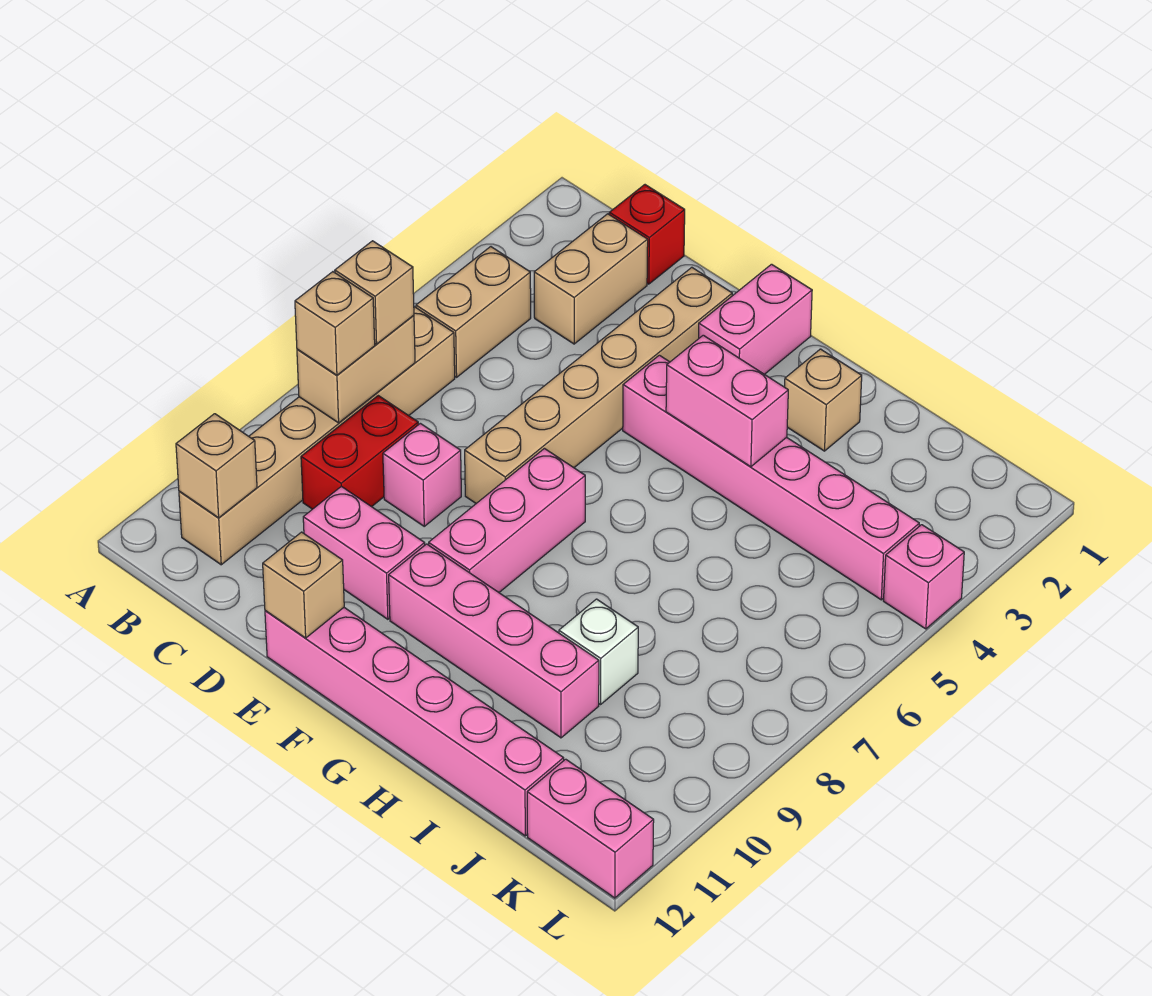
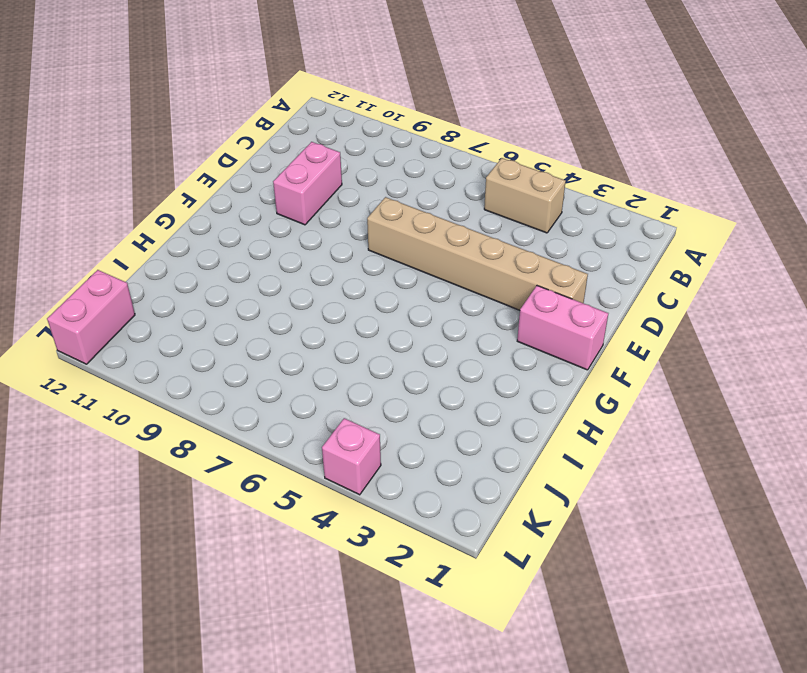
none -> tan brick B6:B11 level 1
none -> red brick C1 level 1
none -> tan brick C2:C3 level 1

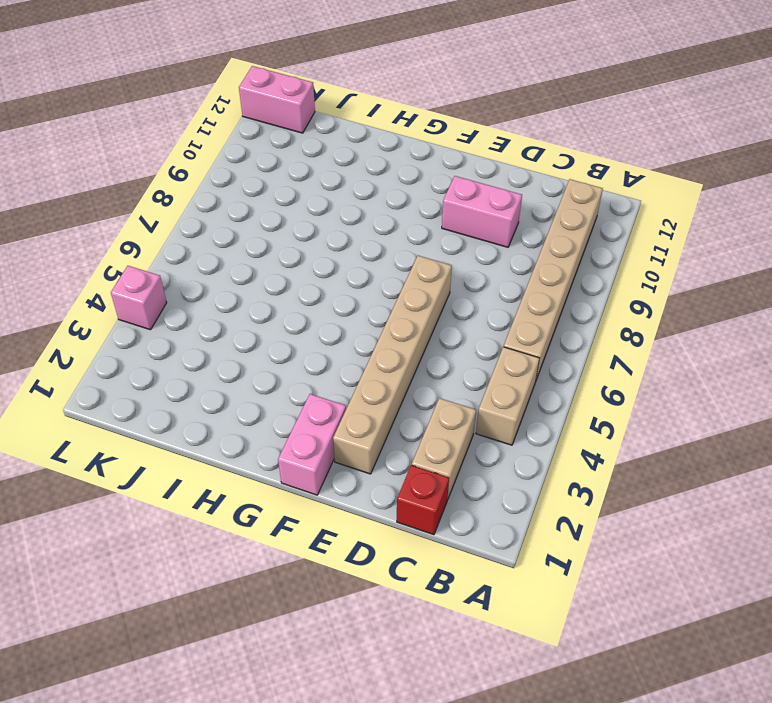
none -> red brick C8:C9 level 1
none -> pink brick D8 level 1
none -> pink brick E12:J12 level 1

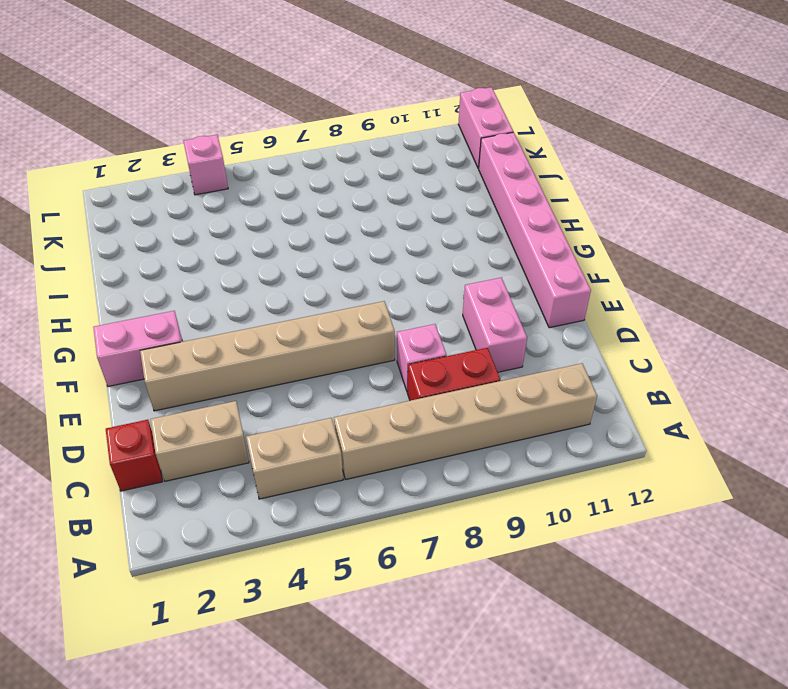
none -> pink brick F4:K4 level 1
none -> pink brick F7:F9 level 1
none -> pink brick F10:I10 level 1

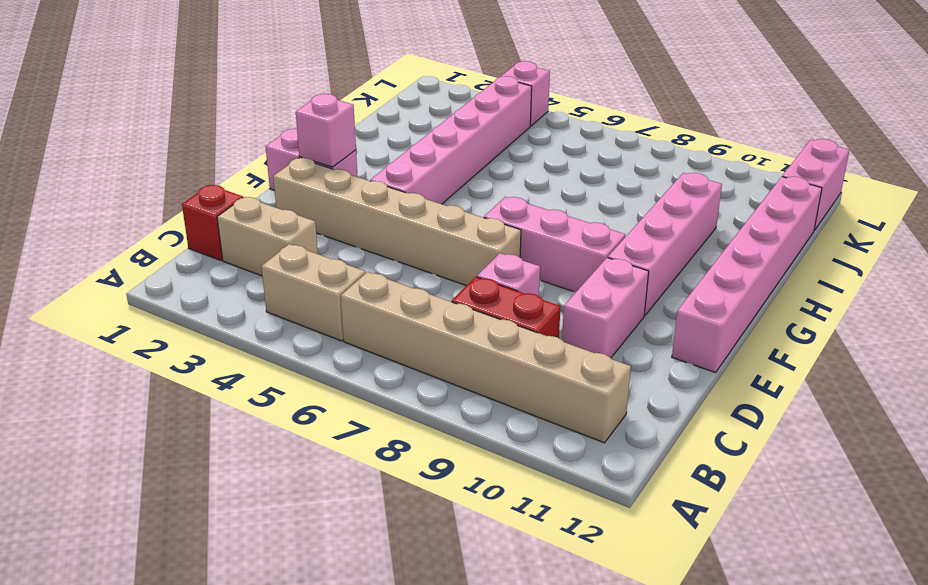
pink brick F2 level 2 -> none
none -> tan brick H2 level 1
none -> white brick I9 level 1
none -> tan brick B7:B8 level 2

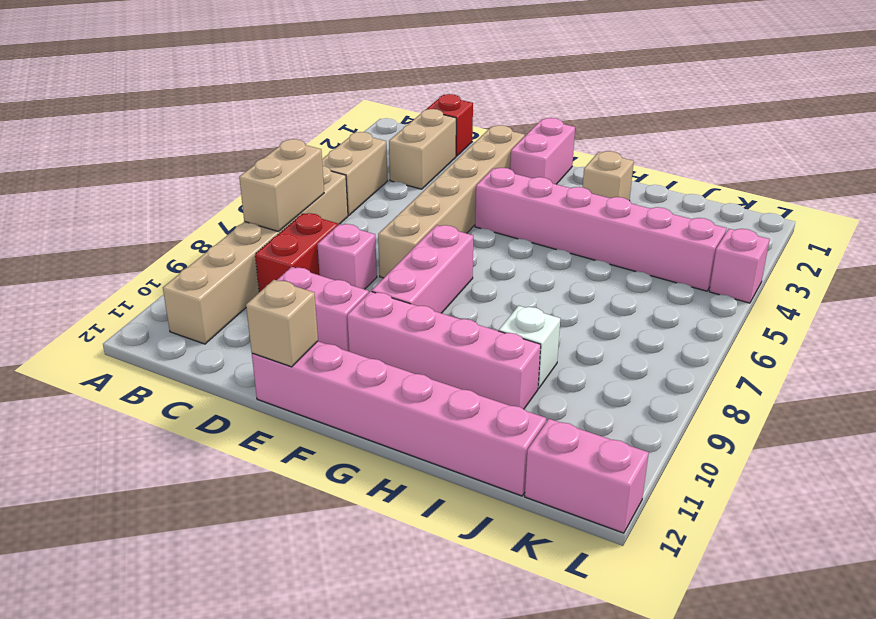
none -> tan brick B11 level 2
none -> pink brick G4:H4 level 2
none -> tan brick B7 level 3

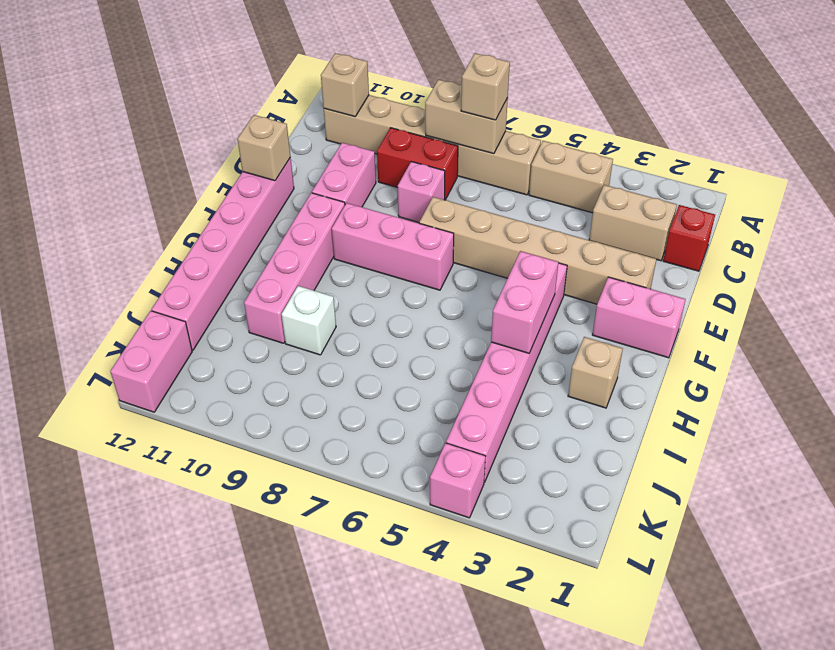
none -> tan brick B8 level 3

